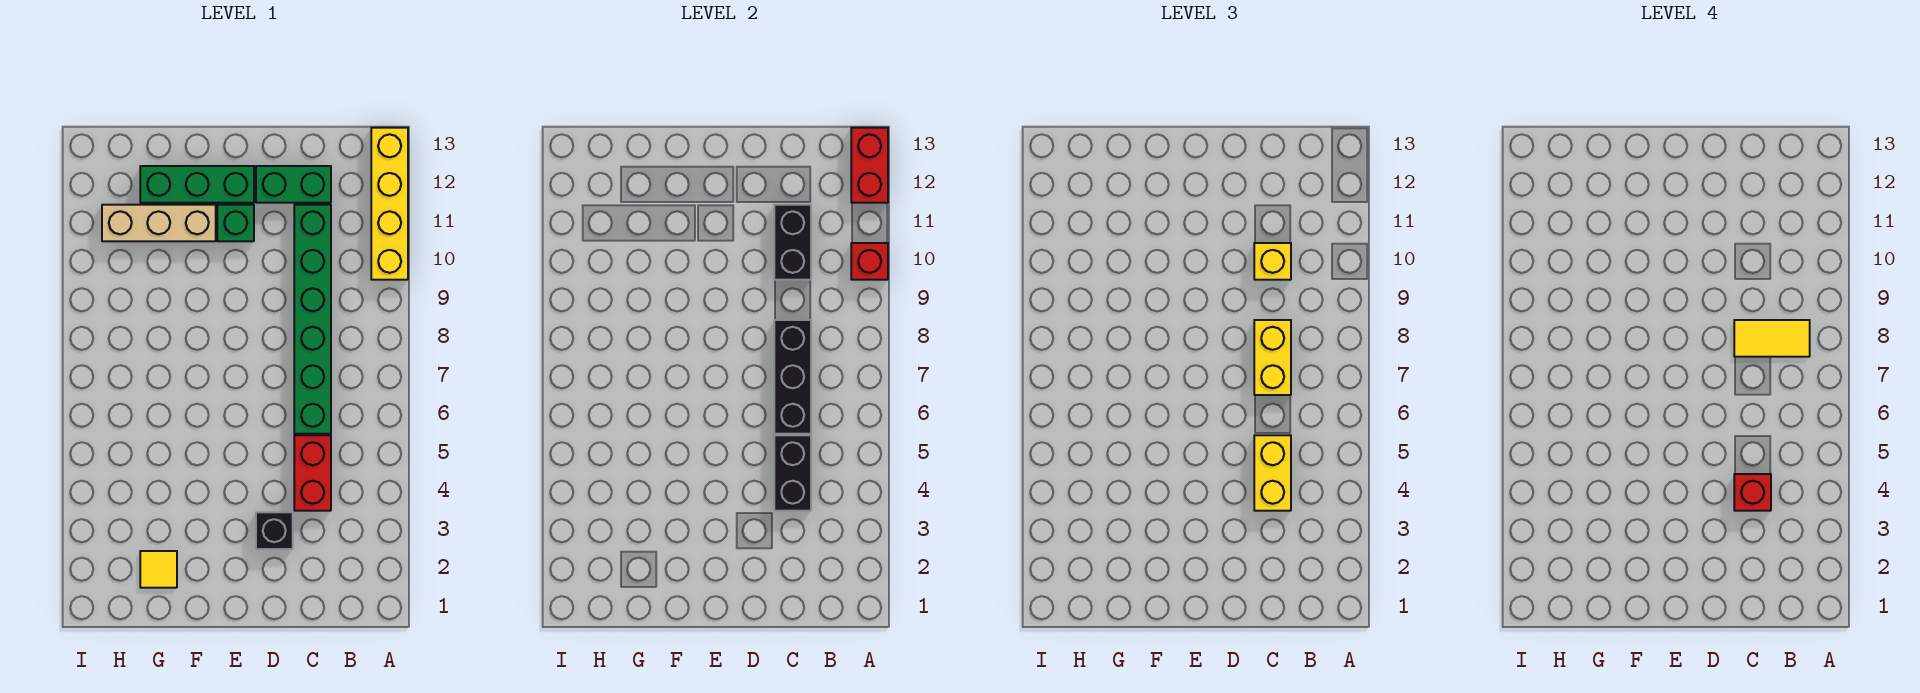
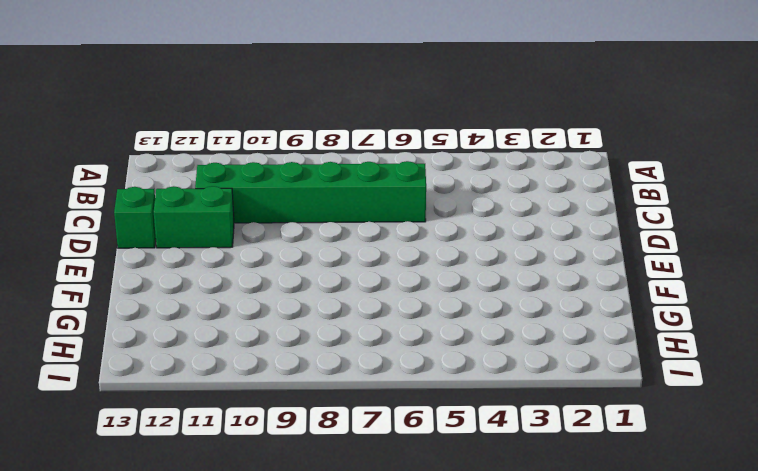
green brick D11:D12 level 1 -> green brick C12:D12 level 1
green brick D13 level 1 -> green brick E11 level 1
none -> yellow brick A10:A13 level 1
none -> red brick C4:C5 level 1
none -> black brick D3 level 1

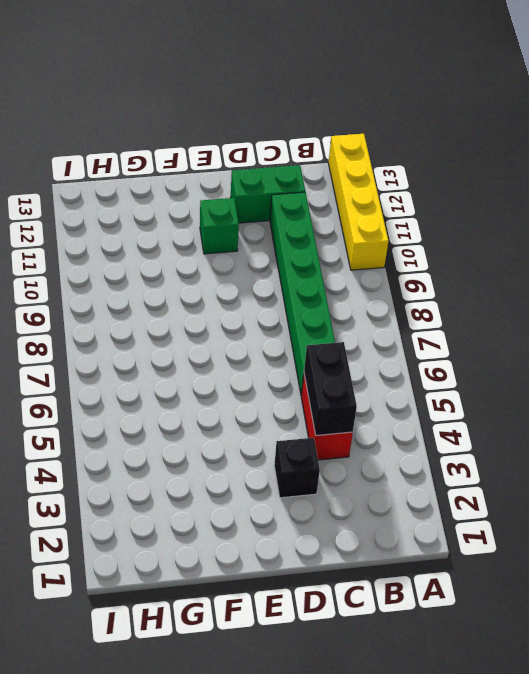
none -> green brick E12:G12 level 1
none -> tan brick F11:H11 level 1
none -> yellow tile G2 level 1

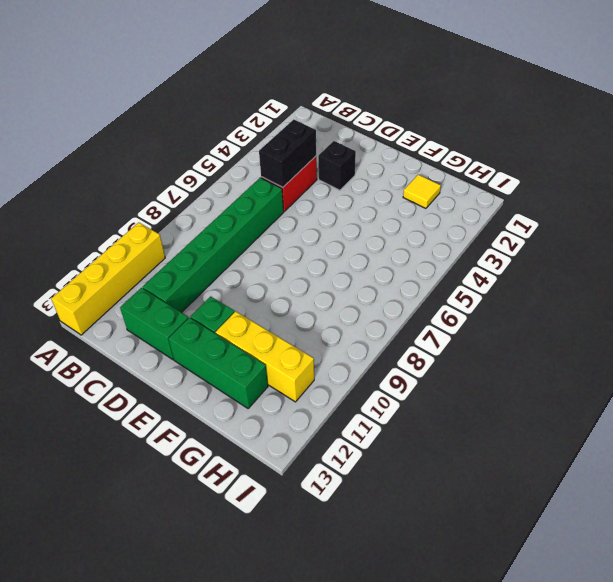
yellow brick F11:H11 level 1 -> tan brick F11:H11 level 1
none -> red brick A10 level 2
none -> red brick A12:A13 level 2
none -> black brick C6:C8 level 2

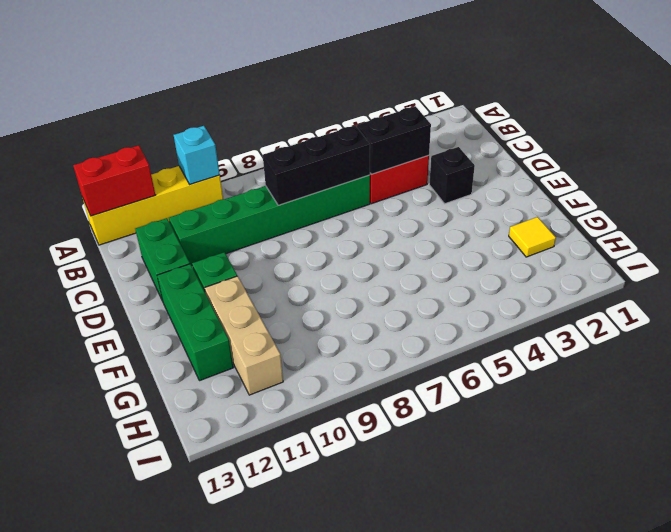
cyan brick A10 level 2 -> red brick A10 level 2
none -> black brick C10:C11 level 2
none -> yellow brick C4:C5 level 3
none -> yellow brick C7:C8 level 3

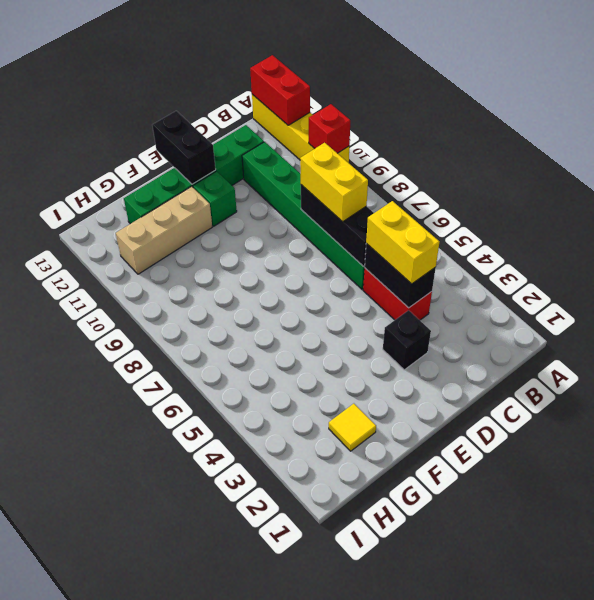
black brick E12:E13 level 2 -> black brick C10:C11 level 2
none -> yellow brick C10 level 3
none -> yellow tile B8:C8 level 4
none -> red brick C4 level 4

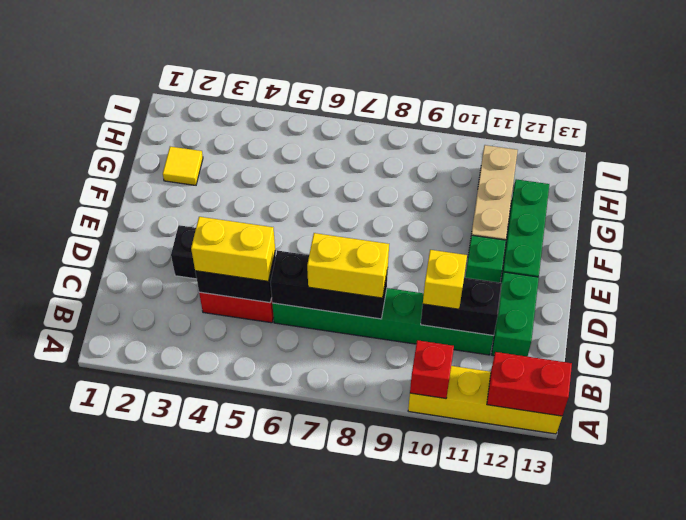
none -> yellow tile B8:C8 level 4
none -> red brick C4 level 4

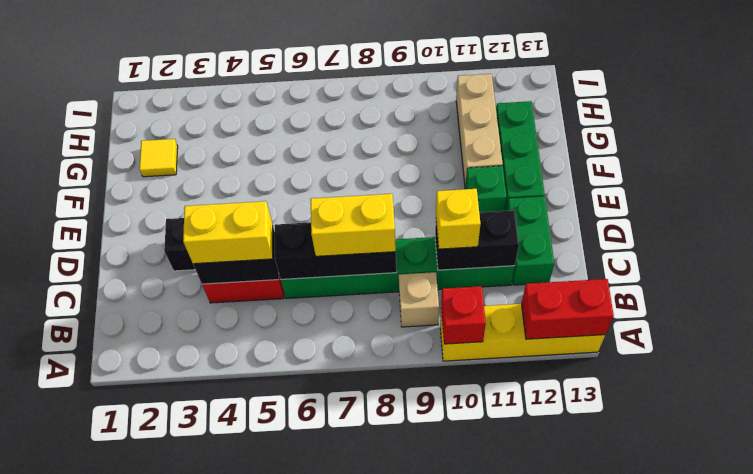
tan brick B9 level 1 -> none
none -> yellow tile B8:C8 level 4
none -> red brick C4 level 4

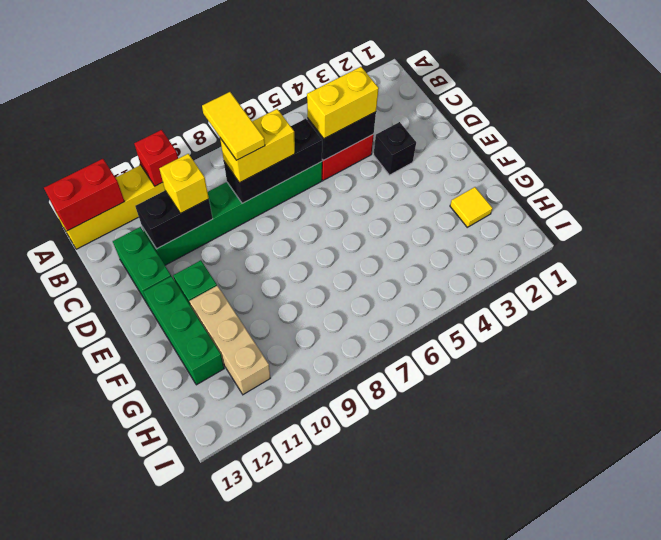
none -> red brick C4 level 4

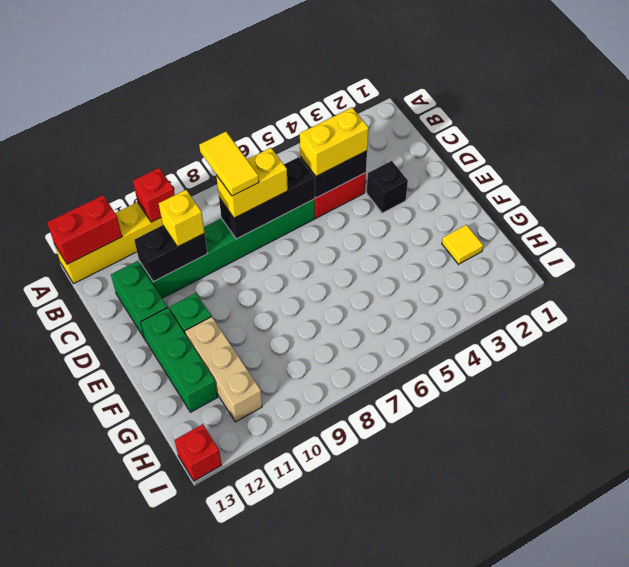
red brick I13 level 1 -> red brick C4 level 4

